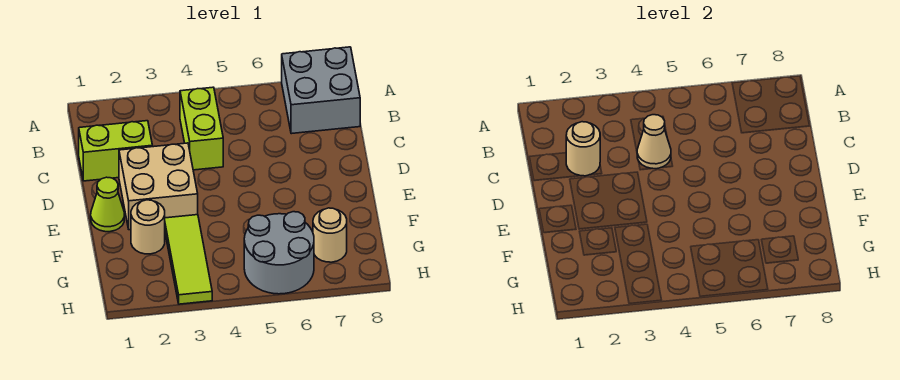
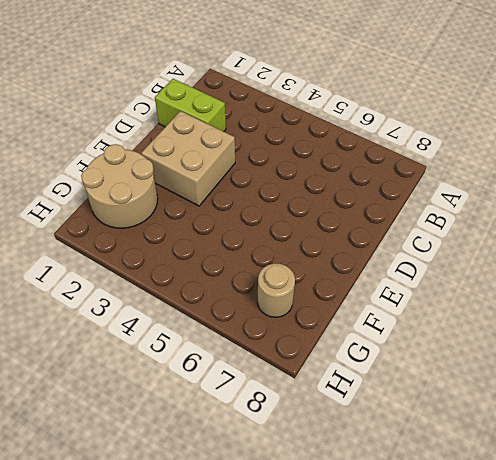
tan round brick F1:G2 level 1 -> tan round brick F2 level 1
none -> grey brick A7:B8 level 1
none -> lime brick B4:C4 level 1

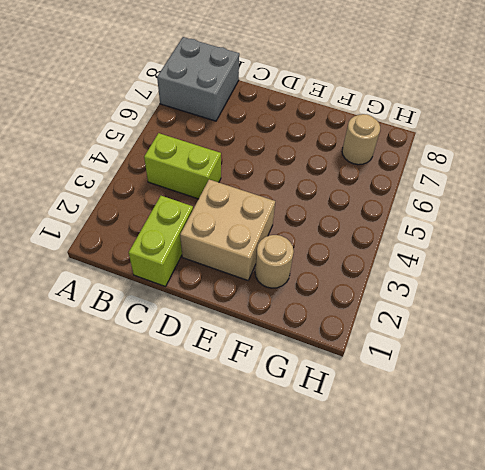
none -> lime cone E1 level 1
none -> lime tile F3:H3 level 1

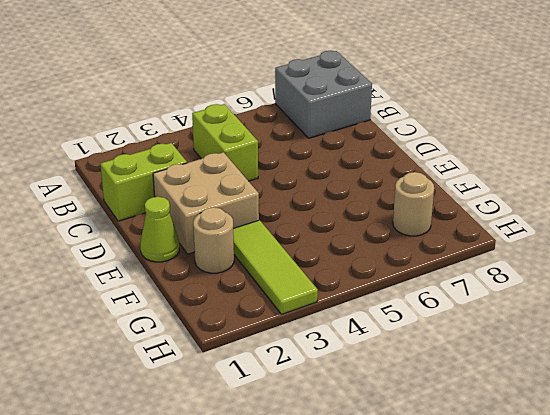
none -> grey round brick G5:H6 level 1
none -> tan round brick C2 level 2

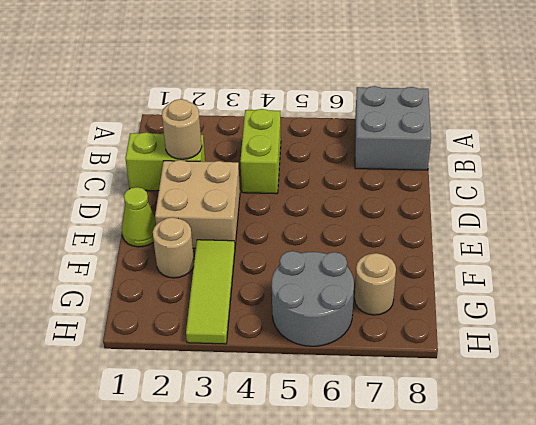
none -> tan cone C4 level 2

